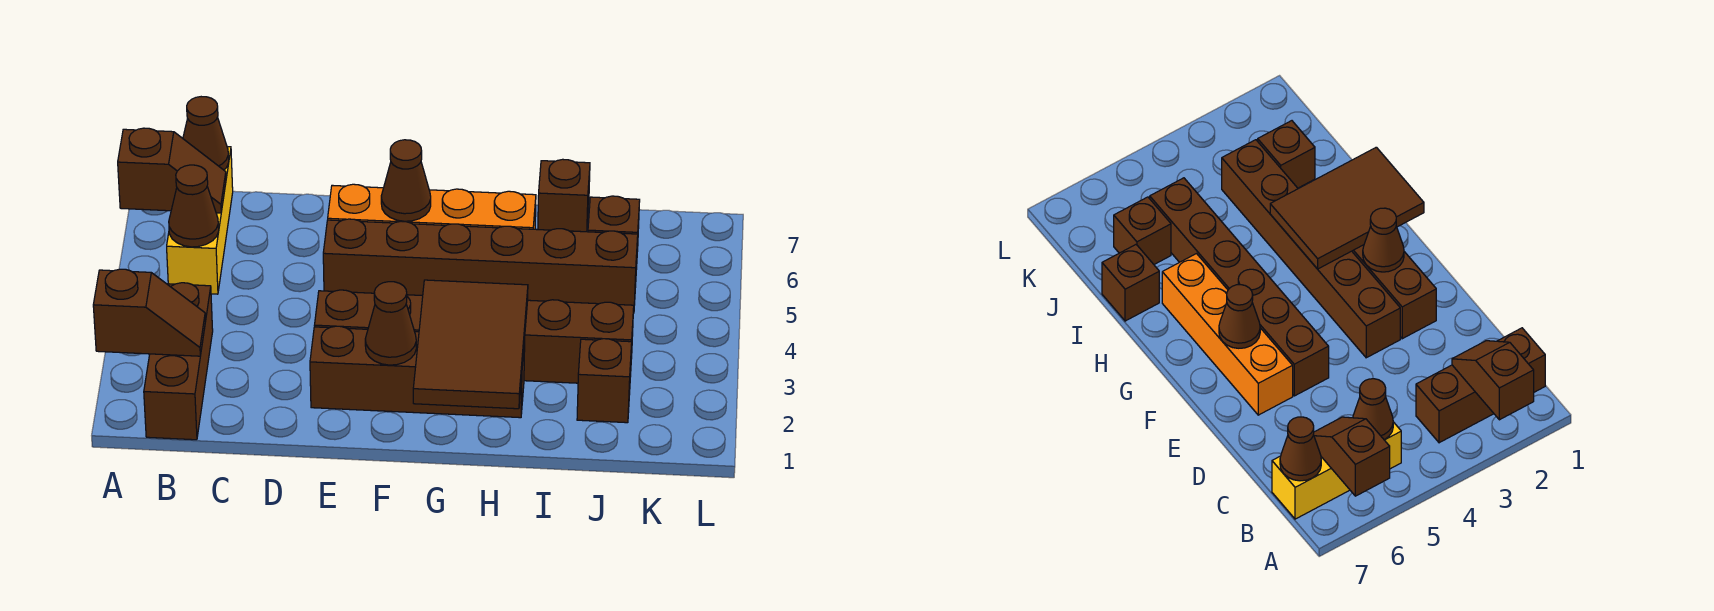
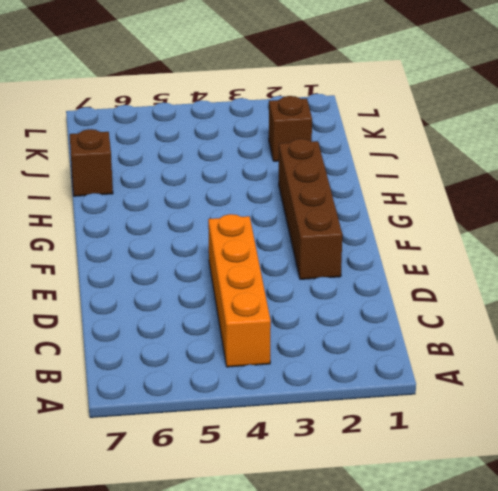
orange brick B4:E4 level 1 -> orange brick E6:H6 level 1
none -> brown brick B1:B3 level 1
none -> yellow brick B5:B7 level 1
none -> brown brick E3:J3 level 1

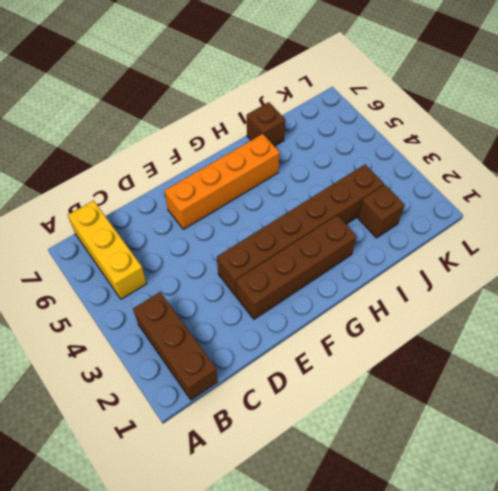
none -> brown brick E5:J5 level 1
none -> brown brick J6 level 1
none -> brown slope A2:B2 level 2 top A

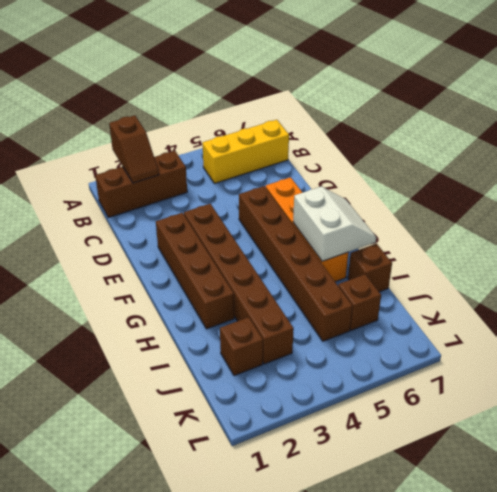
white slope G6:H7 level 2 top 6 -> none
none -> brown slope A6:B6 level 2 top A
none -> brown cone B5 level 2
none -> brown cone B7 level 2

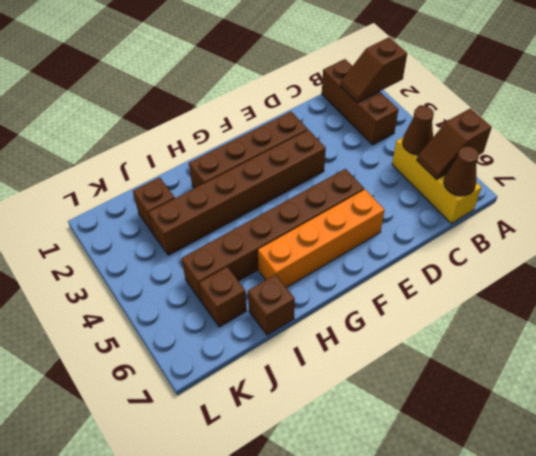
none -> brown cone F2 level 2
none -> brown cone F6 level 2
none -> brown tile G1:H3 level 2

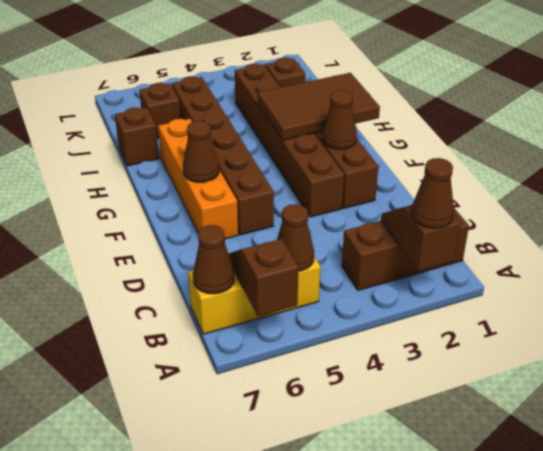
brown cone A2 level 3 -> none

